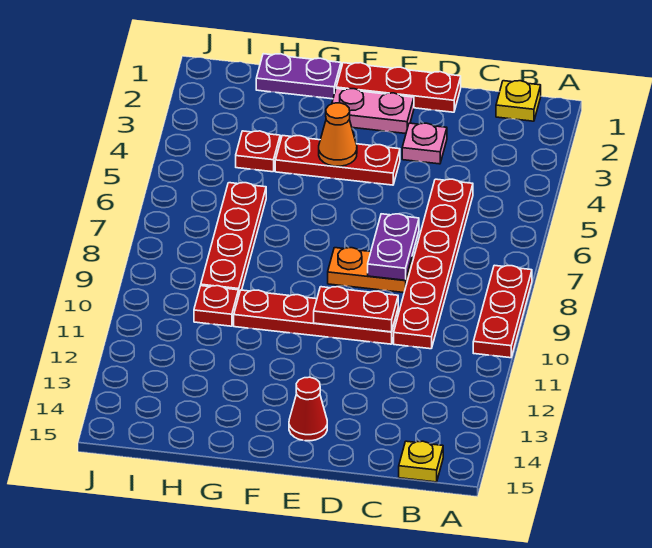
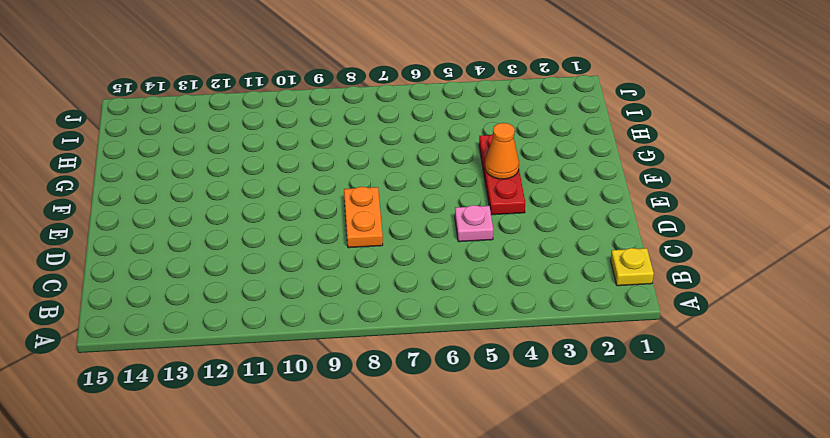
pink plate D5 level 1 -> pink plate D3 level 1
none -> red plate A8:A10 level 1
none -> yellow plate B15 level 1
none -> red plate C5:C10 level 1

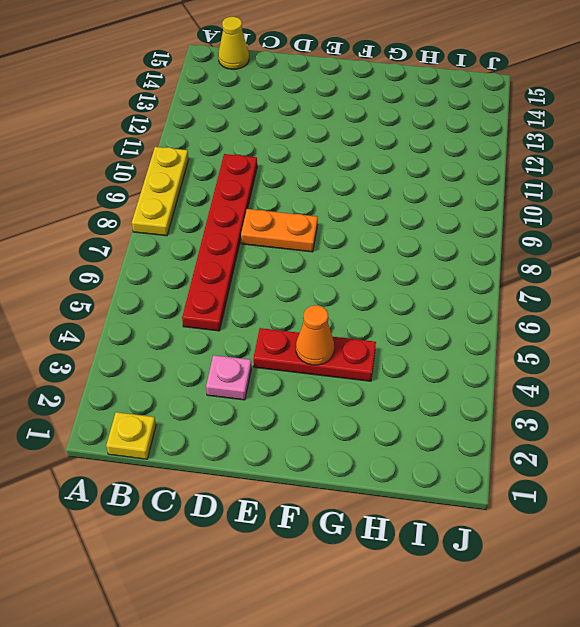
yellow plate A8:A10 level 1 -> red plate A8:A10 level 1
yellow cone B15 level 1 -> yellow plate B15 level 1
none -> red plate D1:F1 level 1
none -> red plate D10:G10 level 1
none -> pink plate E2:F2 level 1

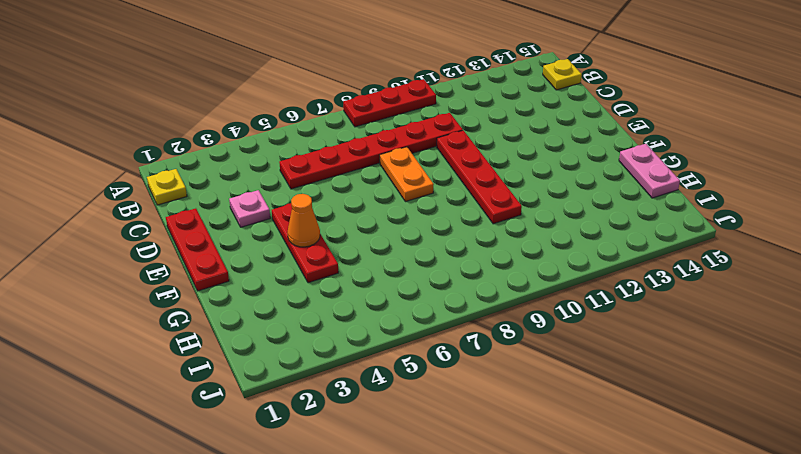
pink plate G15:H15 level 1 -> pink plate E2:F2 level 1
none -> red cone E14 level 1
none -> purple plate G1:H1 level 1
none -> red plate H4 level 1

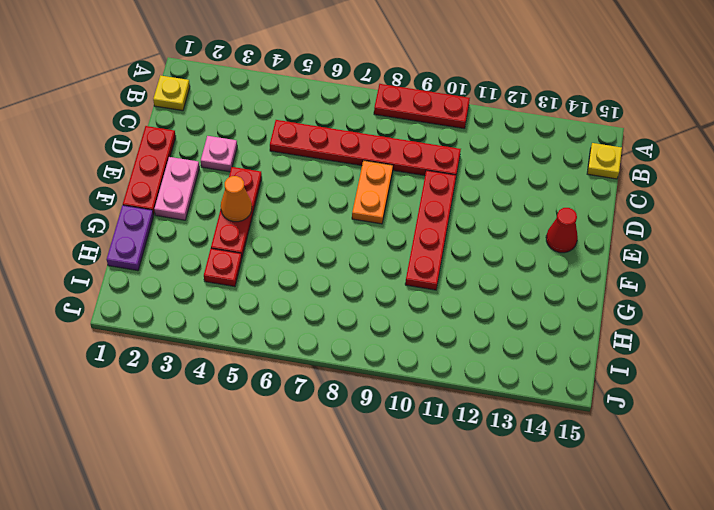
none -> red plate H6:H9 level 1
none -> red plate H10 level 1
none -> purple plate D7:D8 level 2

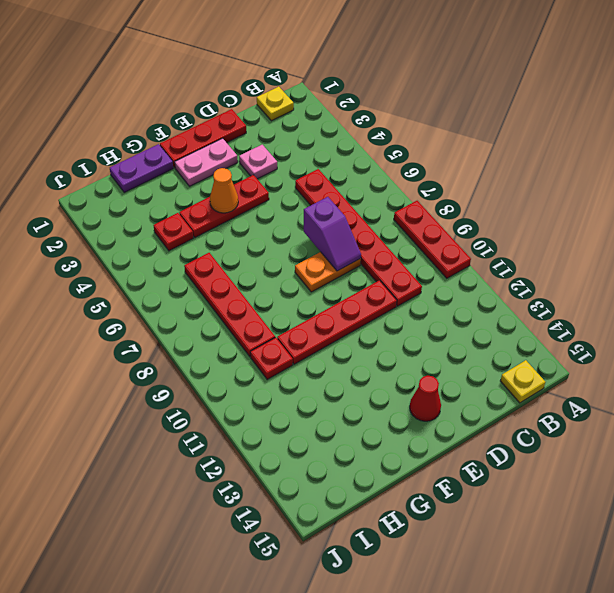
purple slope D7:D8 level 2 top 7 -> purple plate D7:D8 level 2
none -> red plate D10:E10 level 2

